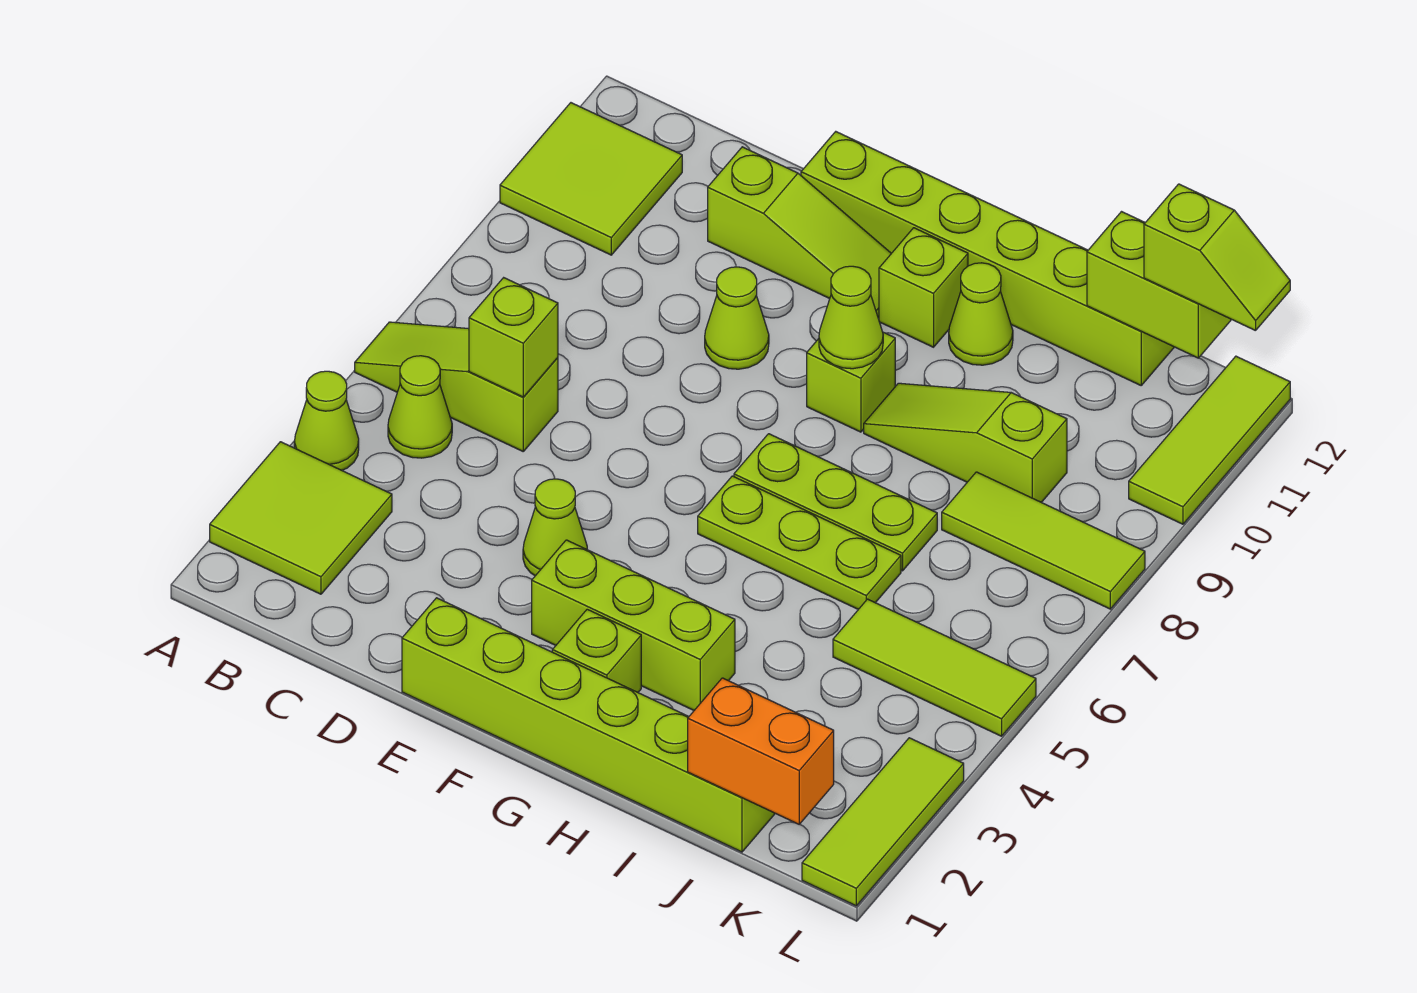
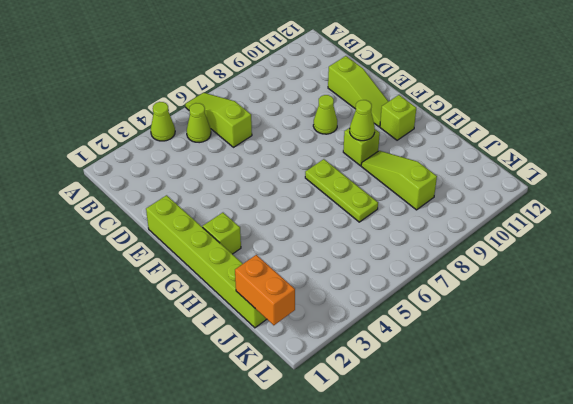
none -> lime tile A2:B3 level 1
none -> lime tile A10:B11 level 1
none -> lime cone E4 level 1

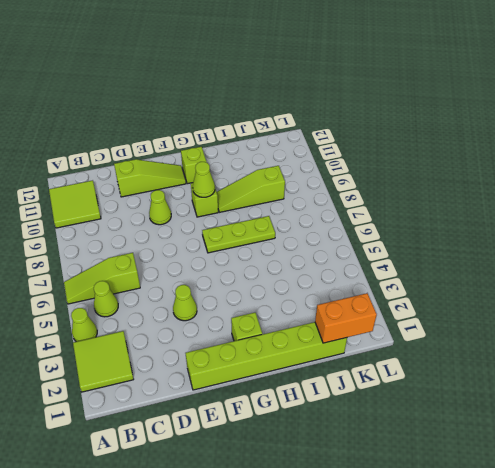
none -> lime brick E12:J12 level 1
none -> lime brick F3:H3 level 1
none -> lime plate G6:I6 level 1

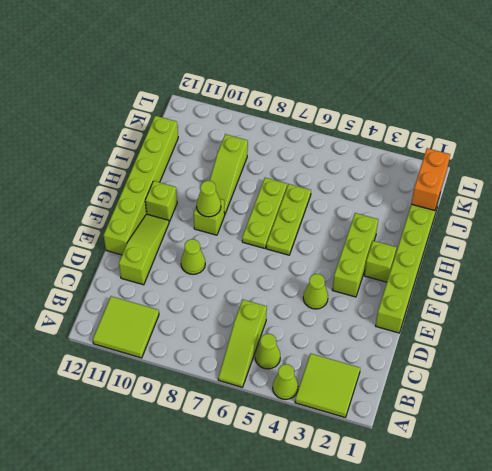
none -> lime cone H11 level 1
none -> lime tile J5:L5 level 1
none -> lime tile J8:L8 level 1

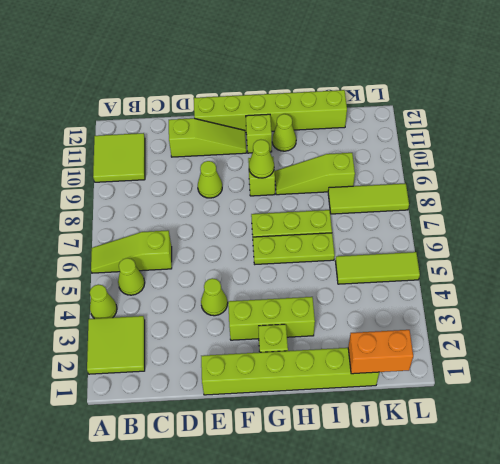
none -> lime tile L1:L3 level 1
none -> lime tile L10:L12 level 1
none -> lime brick C6 level 2

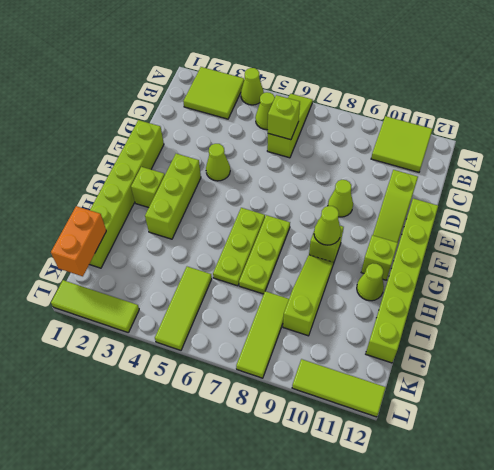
none -> lime brick J12:K12 level 2
none -> lime slope K12:L12 level 3 top K

